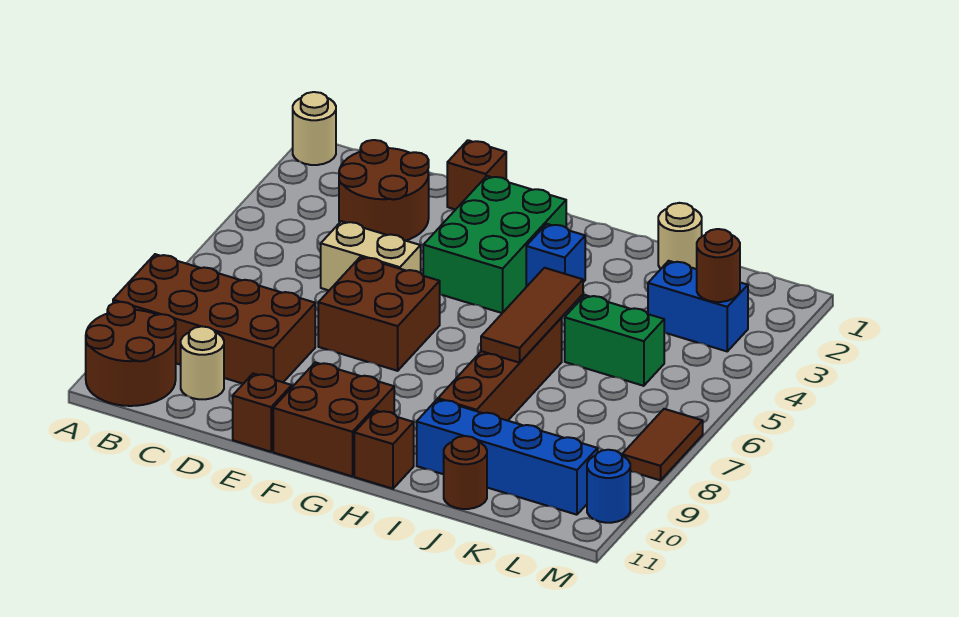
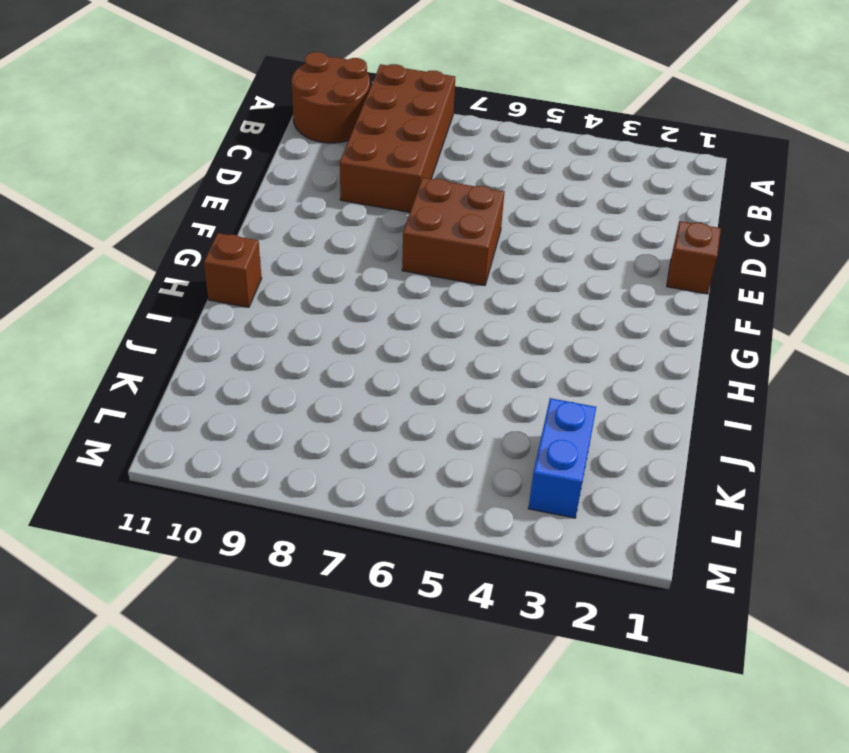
none -> tan round brick A1 level 1
none -> brown round brick C2:D3 level 1
none -> tan round brick C10 level 1

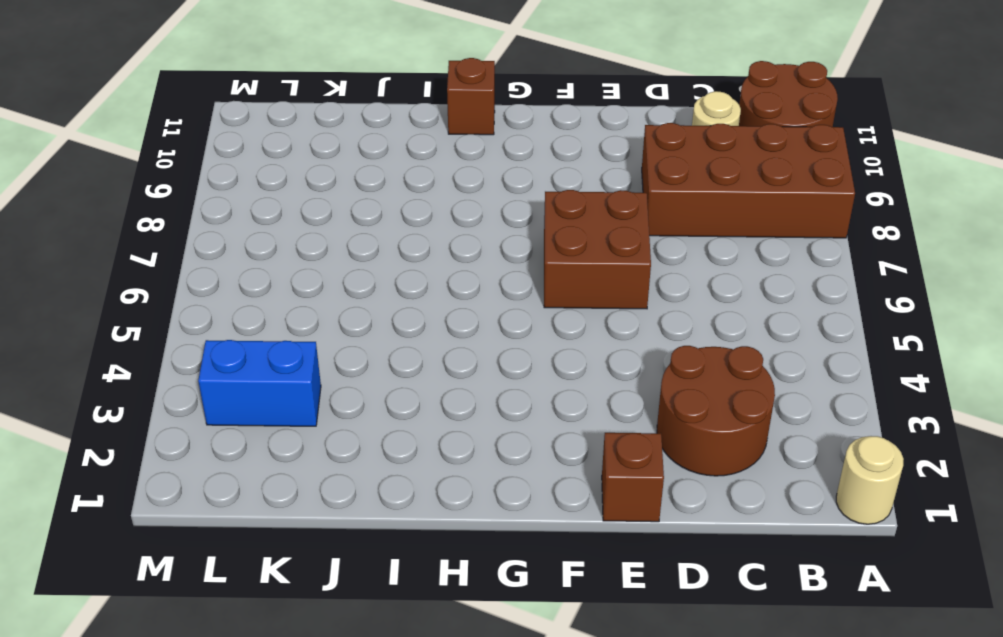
none -> tan brick D5:E5 level 1
none -> brown brick E11 level 1
none -> green brick F2:G4 level 1

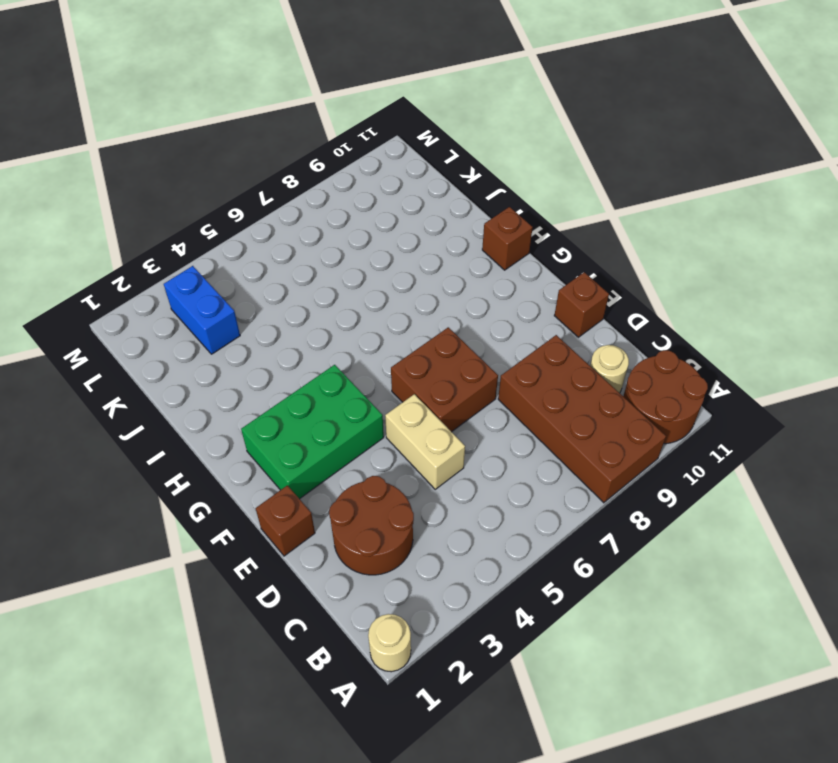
none -> brown brick F10:G11 level 1
none -> blue brick H3 level 1
none -> brown brick I6:I9 level 1

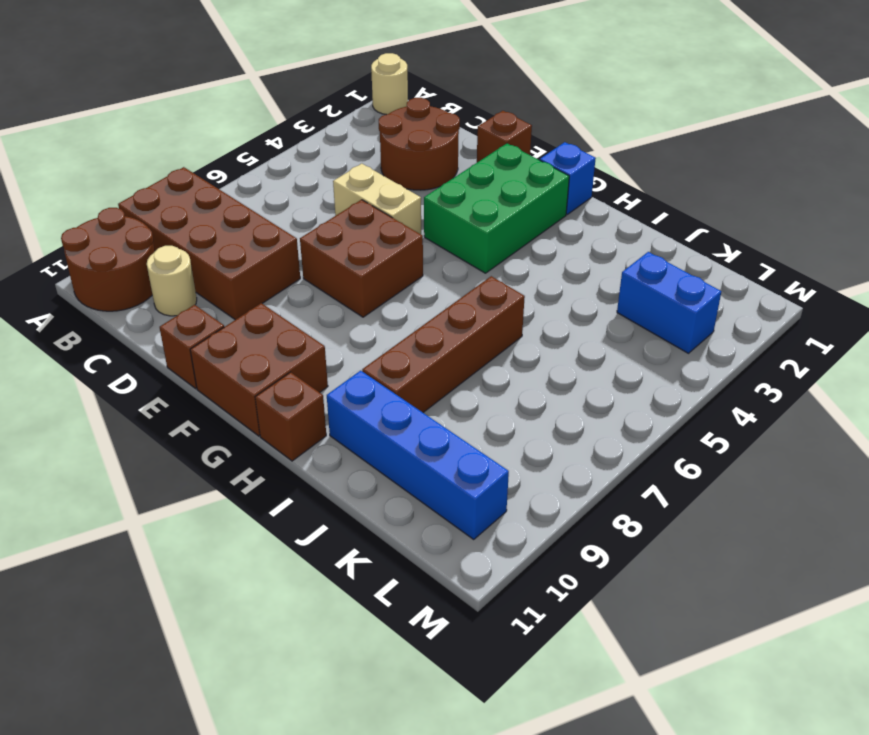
blue brick G1 level 1 -> blue brick H3 level 1
none -> tan round brick J1 level 1
none -> green brick J5:K5 level 1
none -> brown round brick J11 level 1

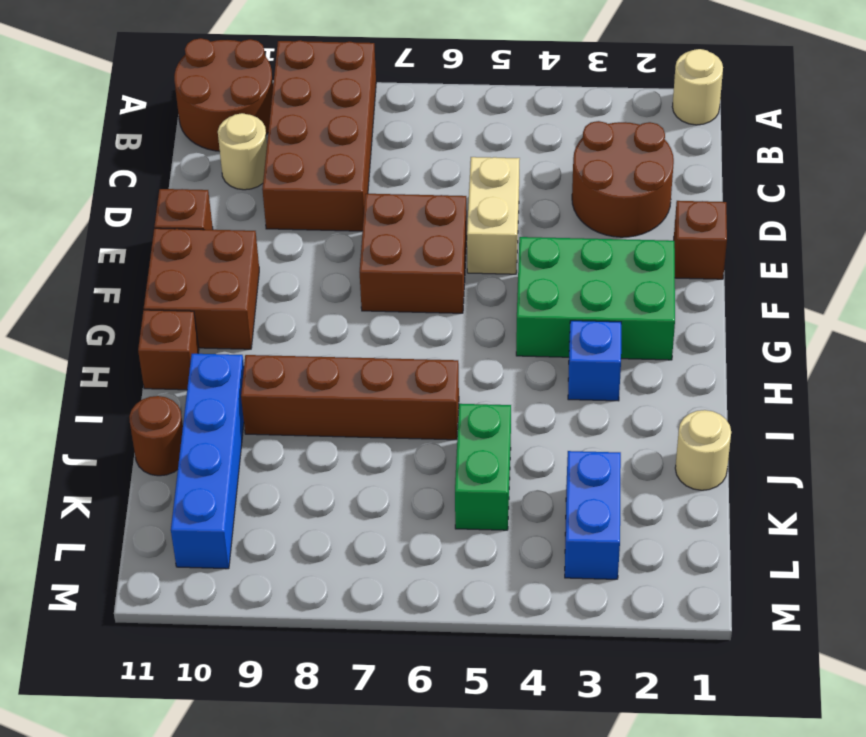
none -> brown tile M7:M8 level 1
none -> blue round brick M10 level 1
none -> brown tile I5:I7 level 2

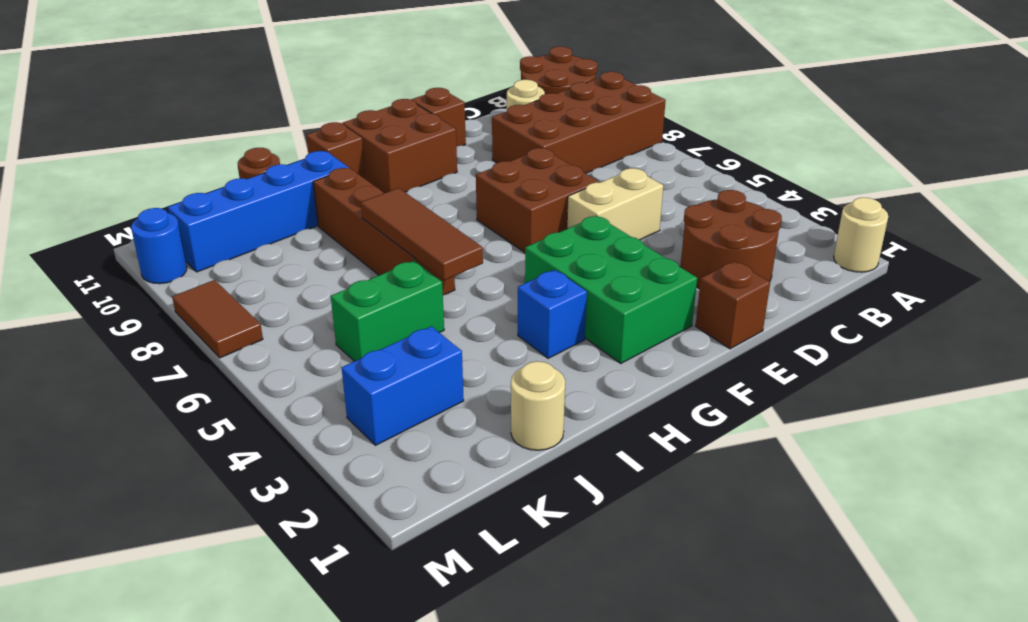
none -> brown round brick L3 level 2

